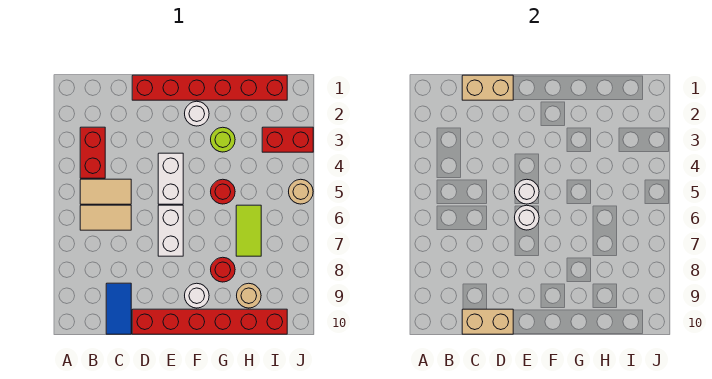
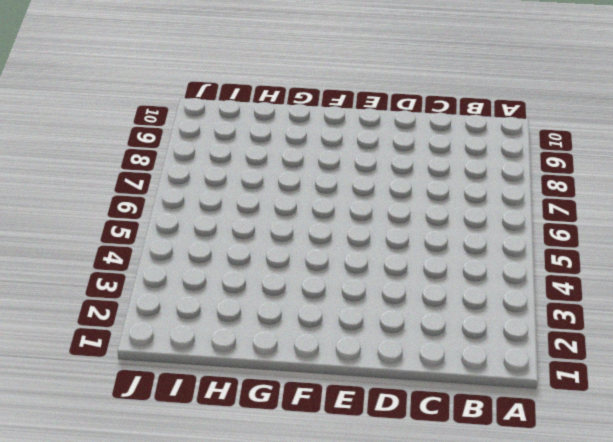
none -> red brick B3:B4 level 1
none -> tan tile B5:C5 level 1
none -> tan tile B6:C6 level 1

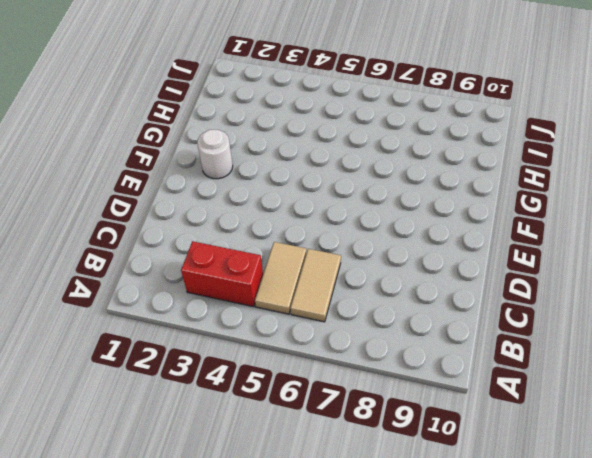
none -> blue tile C9:C10 level 1
none -> red brick D1:I1 level 1
none -> red brick D10:I10 level 1

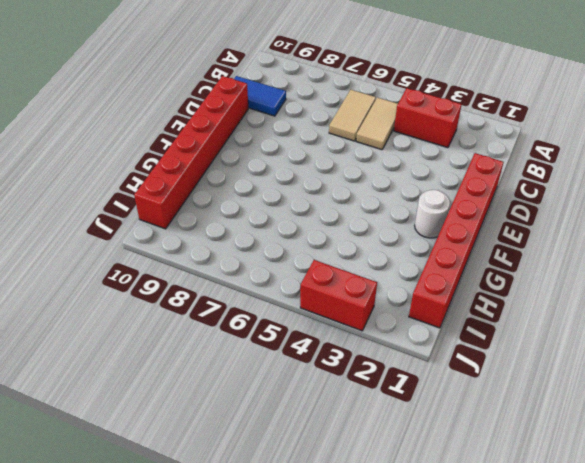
red brick J3:J4 level 1 -> red brick I3:J3 level 1
none -> white brick E4:E5 level 1
none -> white brick E6:E7 level 1
none -> white round brick F9 level 1

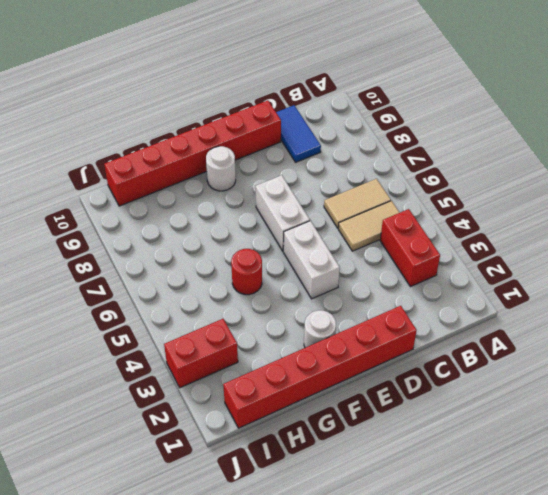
none -> lime round brick G3 level 1
none -> red round brick G8 level 1
none -> lime tile H6:H7 level 1

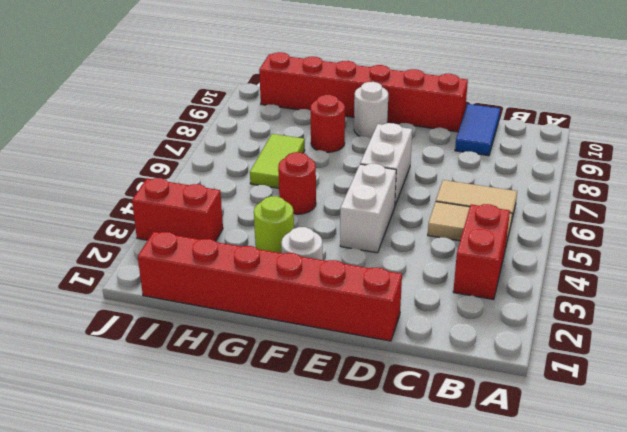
none -> tan round brick H9 level 1
none -> tan round brick J5 level 1
none -> tan brick C1:D1 level 2

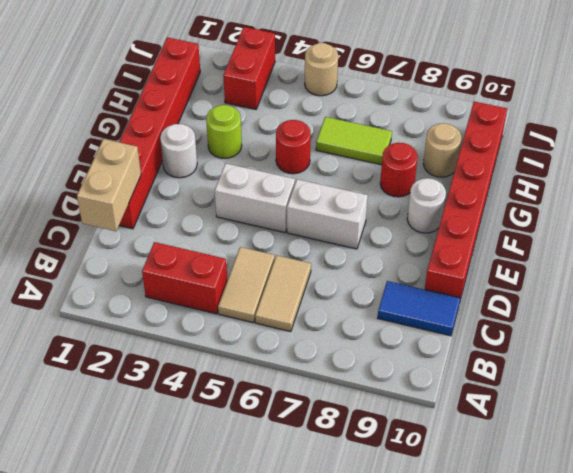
none -> tan brick C10:D10 level 2
none -> white round brick E5 level 2
none -> white round brick E6 level 2

